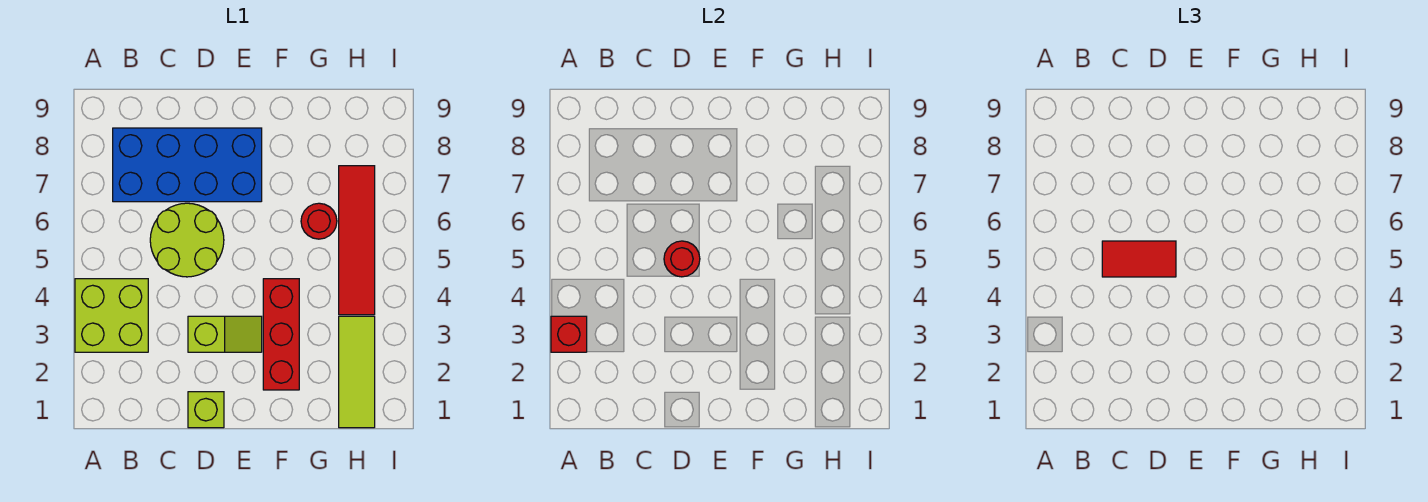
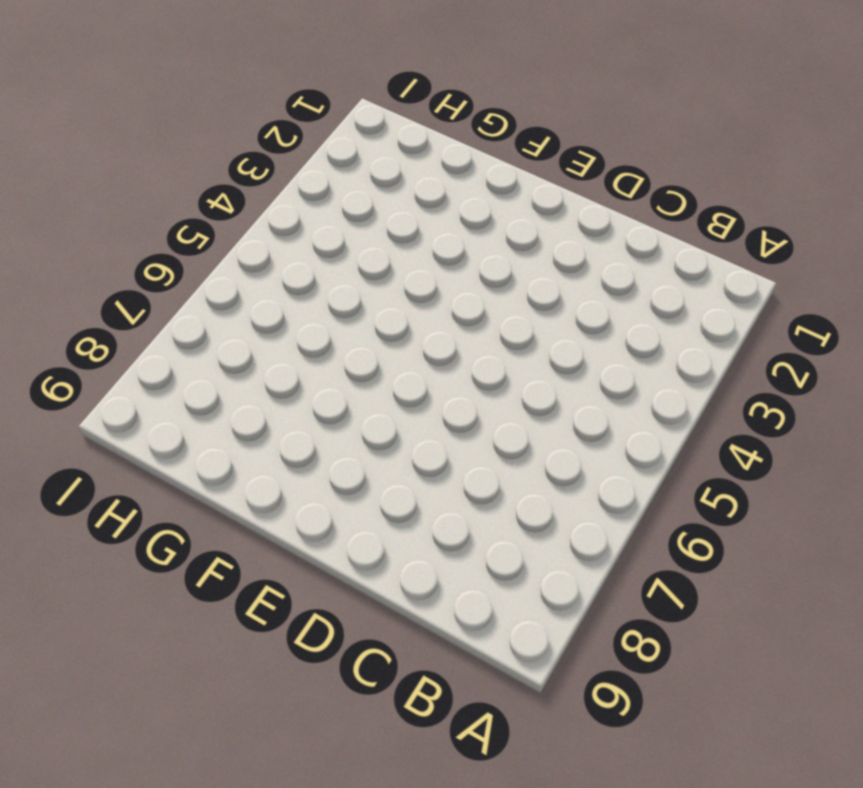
none -> lime brick A3:B4 level 1
none -> blue brick B7:E8 level 1
none -> lime round brick C5:D6 level 1

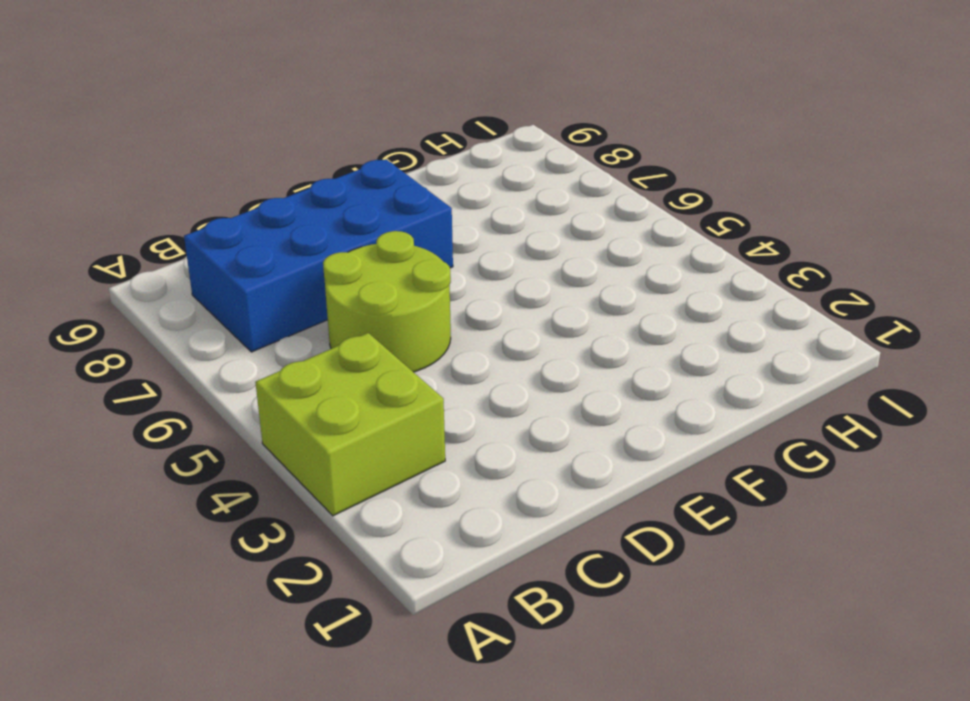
none -> lime brick D1 level 1
none -> lime slope D3:E3 level 1 top D
none -> red brick F2:F4 level 1

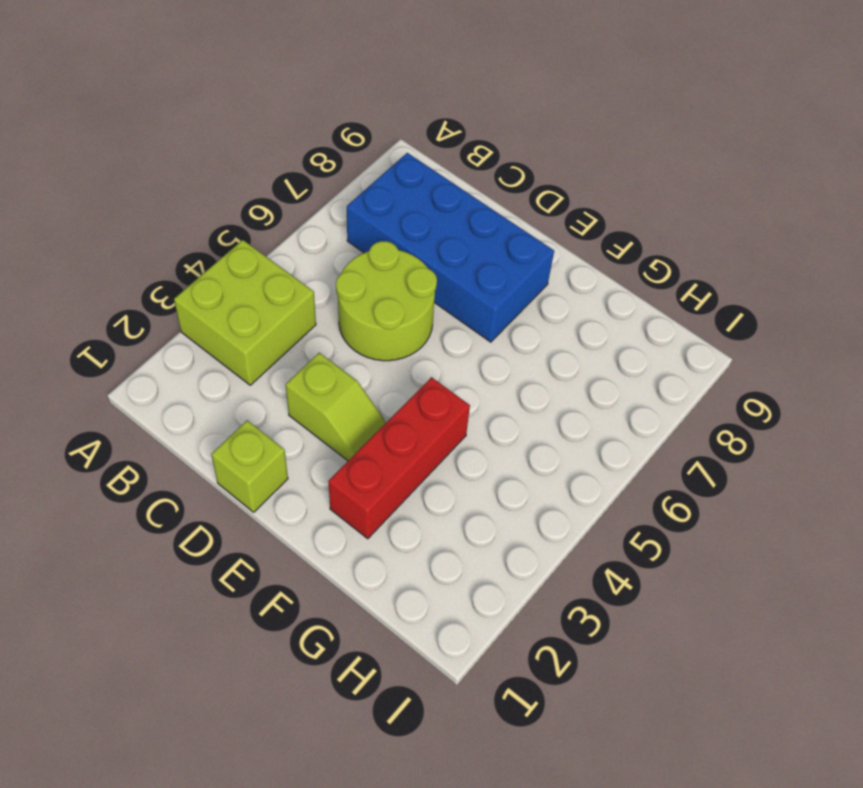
none -> red round brick G6 level 1
none -> lime tile H1:H3 level 1
none -> red tile H4:H7 level 1

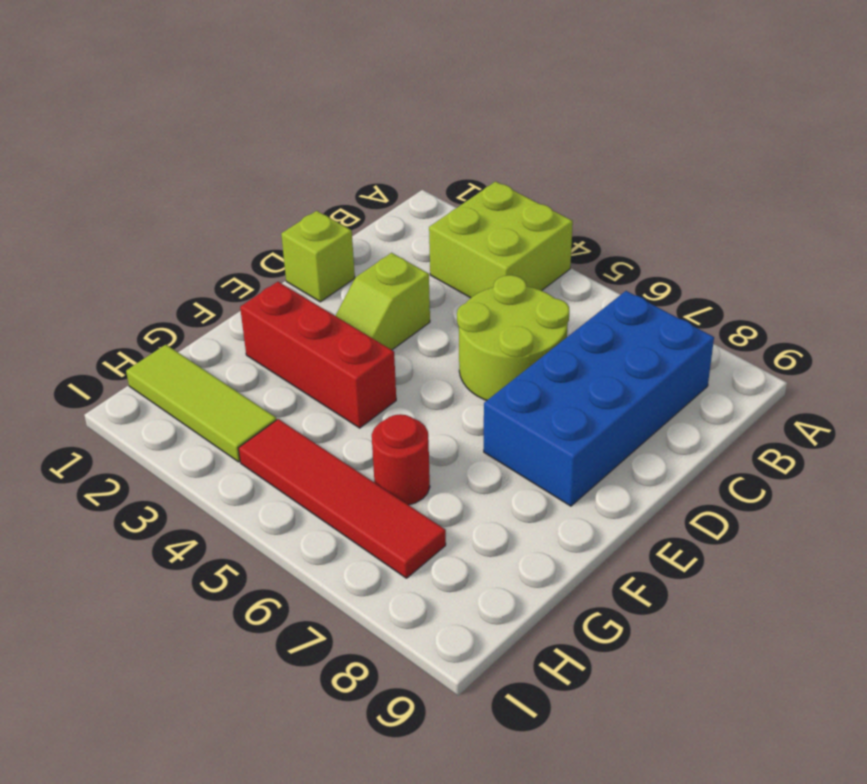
none -> red brick A3 level 2
none -> red round brick D5 level 2
none -> red tile C5:D5 level 3

